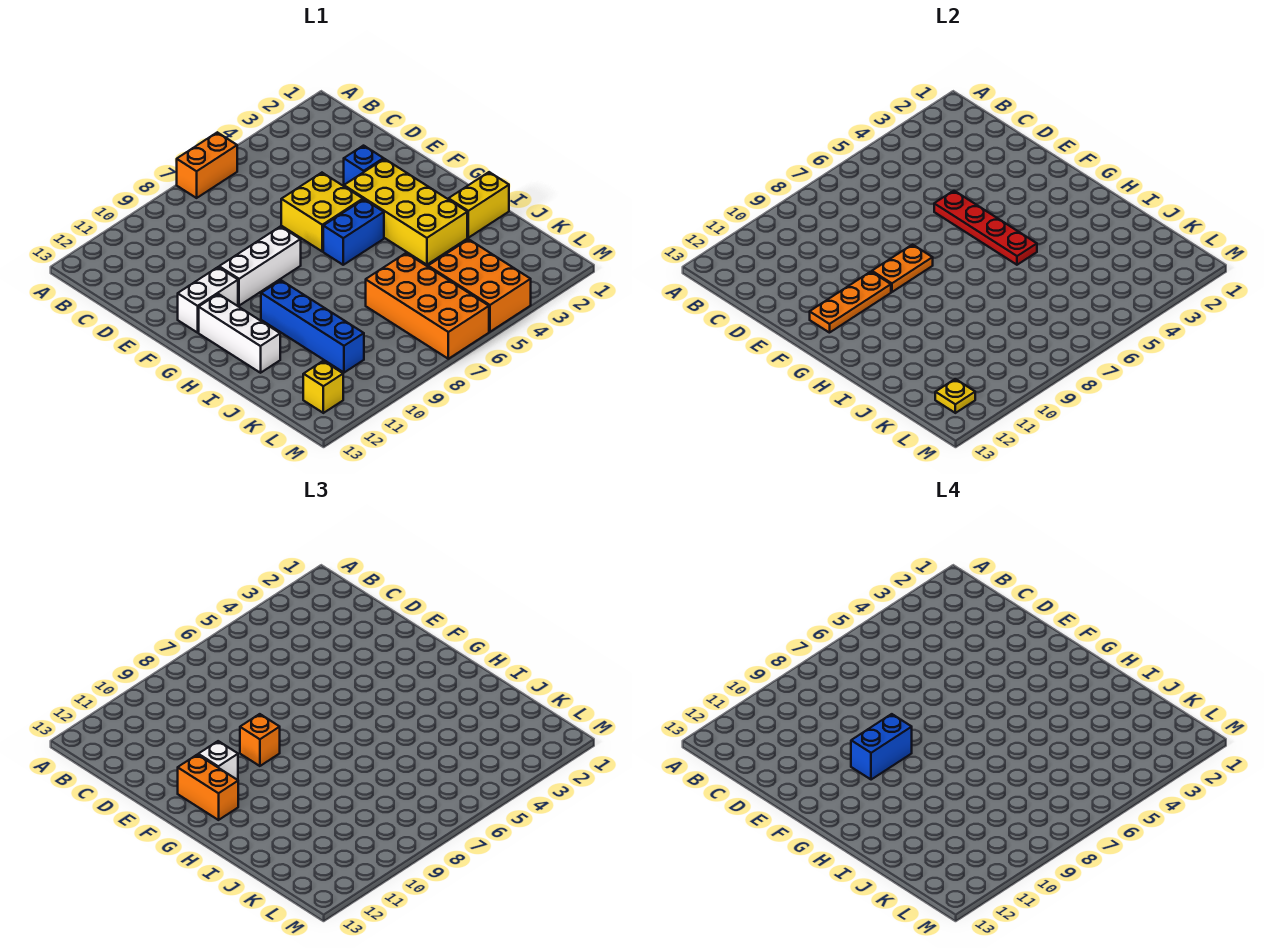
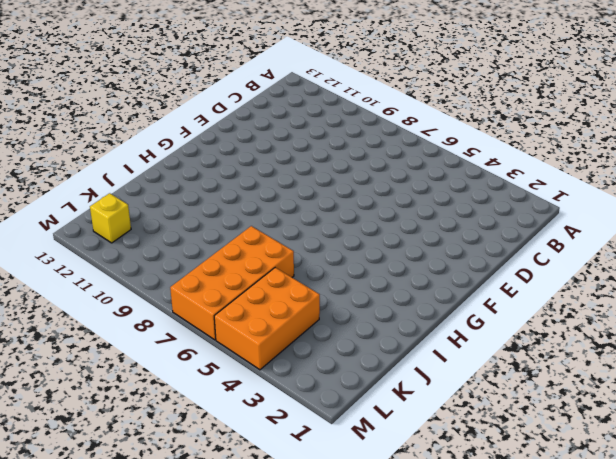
none -> orange brick A6:A7 level 1
none -> blue brick E3 level 1
none -> yellow brick E5:F6 level 1

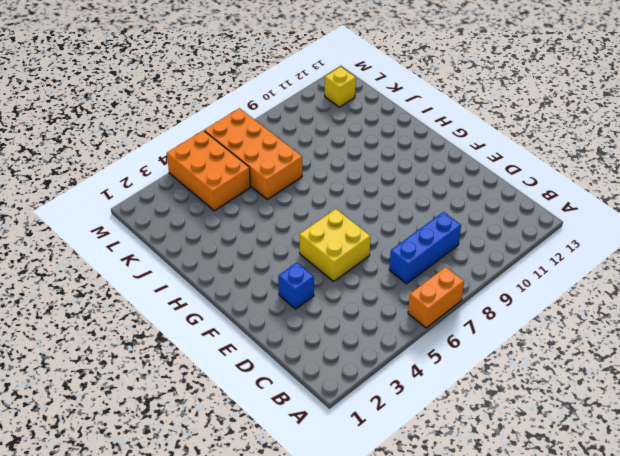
blue brick C7:C9 level 1 -> none
none -> yellow brick F3:I4 level 1
none -> white brick F8:F10 level 1
none -> white brick F11:F12 level 1

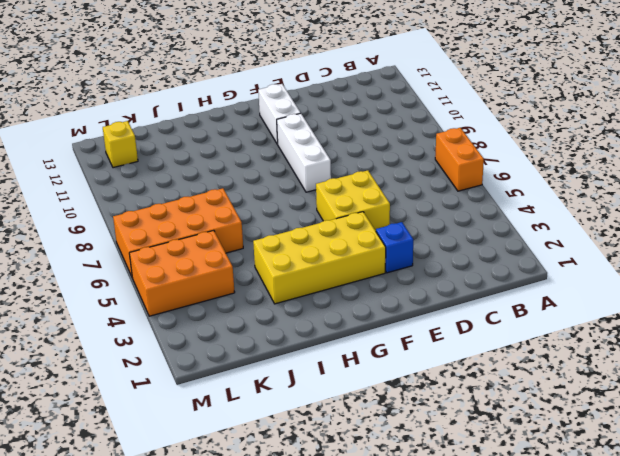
none -> blue brick G5:G6 level 1
none -> white brick G12:I12 level 1
none -> blue brick H10:K10 level 1

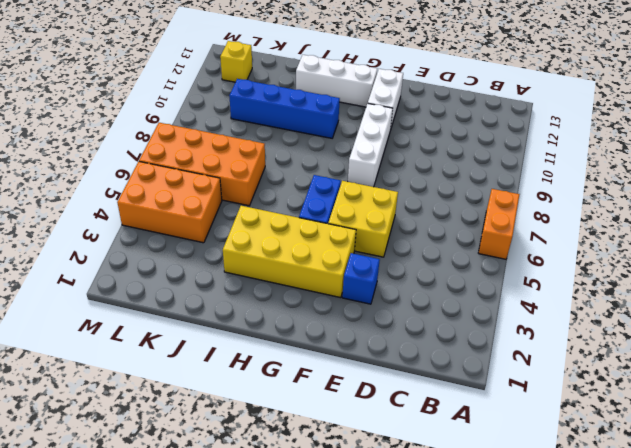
none -> yellow brick I1:I2 level 1
none -> red plate E5:H5 level 2
none -> orange plate F8:F9 level 2

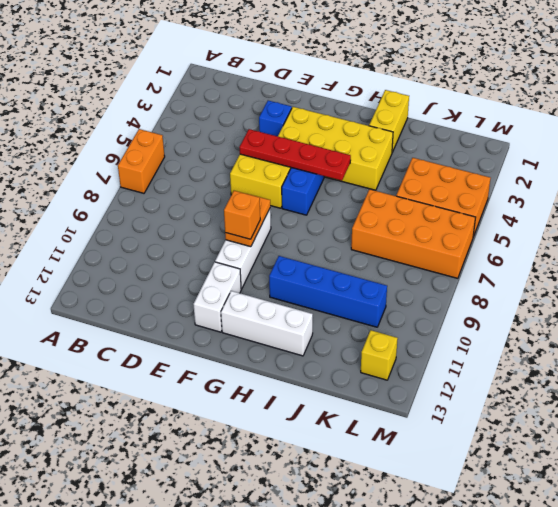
none -> orange plate F10:F12 level 2
none -> yellow plate L12 level 2
none -> white brick F11 level 3

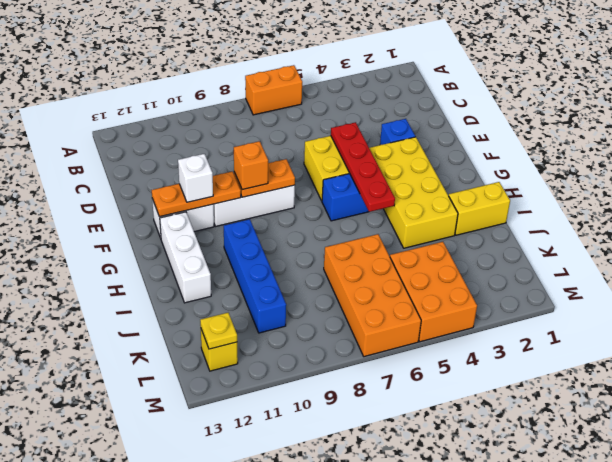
none -> orange brick F12:G12 level 3
none -> blue brick F9:F10 level 4

